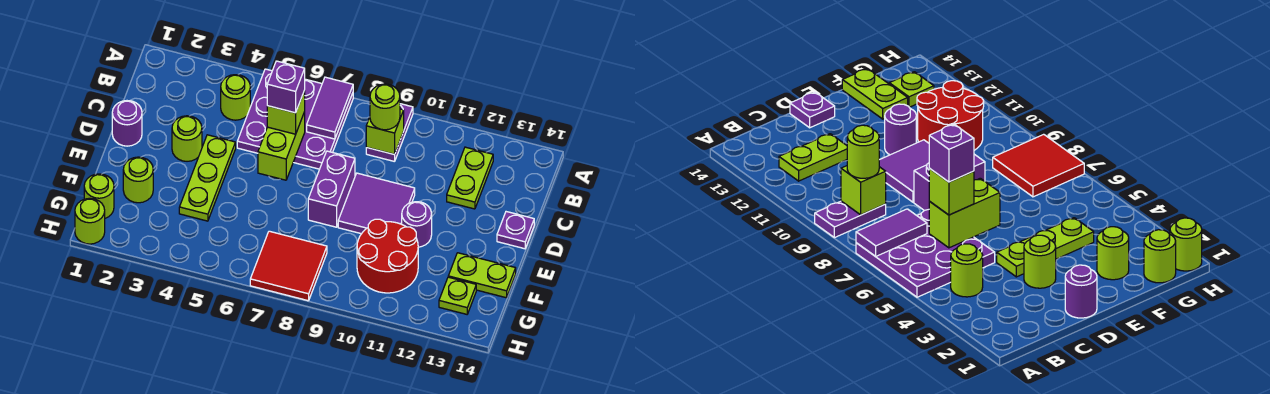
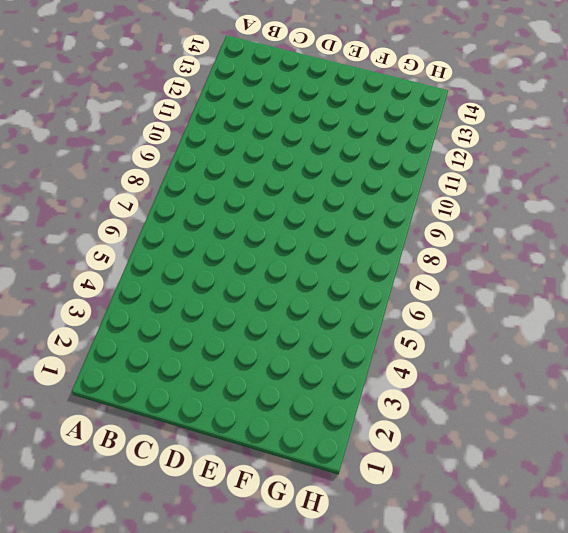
none -> purple plate A5:C7 level 1
none -> purple plate A9:B9 level 1
none -> lime round brick B4 level 1

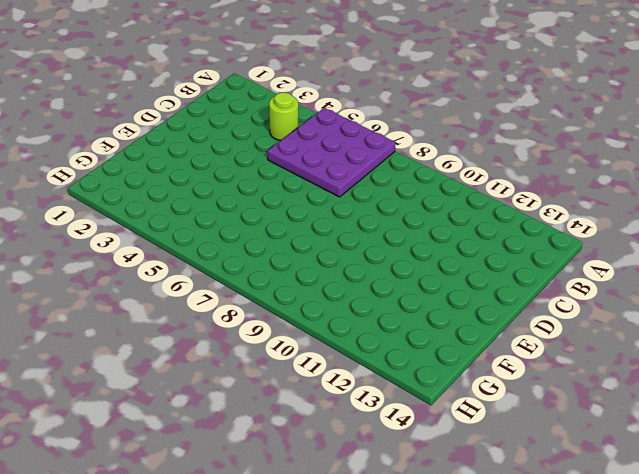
none -> purple plate A9:B9 level 1
none -> lime plate B12:C12 level 1
none -> purple round brick D1 level 1

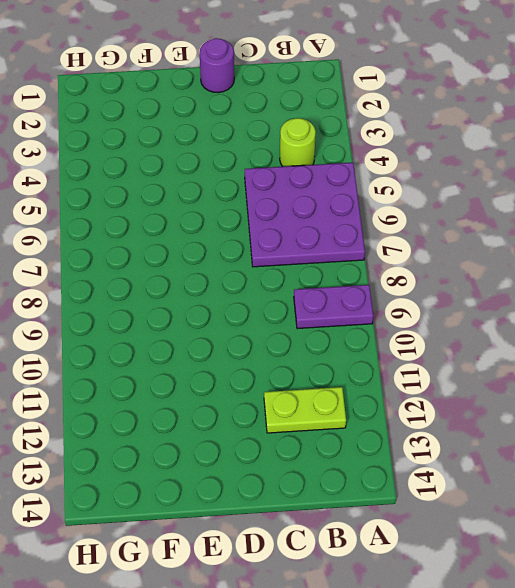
none -> lime round brick D3 level 1
none -> lime plate D4:F4 level 1
none -> purple brick D8:E8 level 1

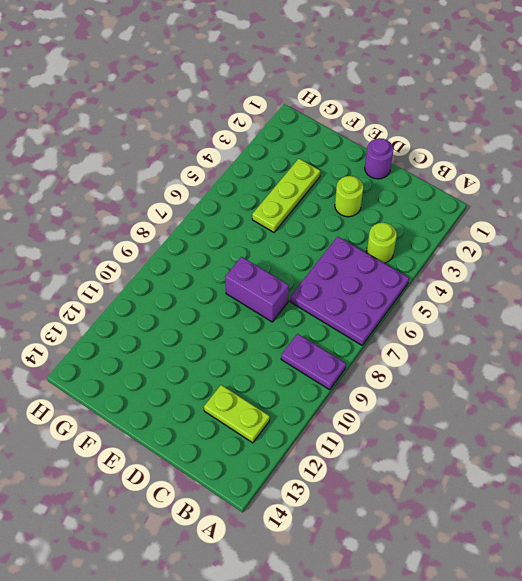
lime plate F3:F5 level 1 -> lime plate D4:F4 level 1
none -> purple tile D9:E10 level 1
none -> purple plate D14 level 1
none -> purple round brick E11 level 1

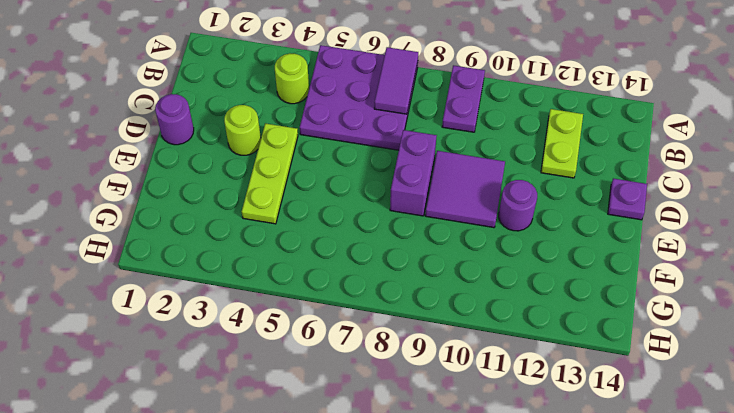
none -> lime round brick F2 level 1
none -> red round brick F10:G11 level 1
none -> lime plate F13:F14 level 1

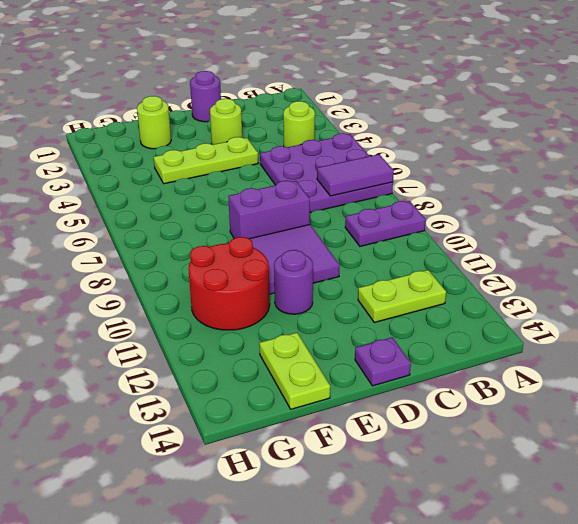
none -> lime round brick G1 level 1
none -> red tile G7:H8 level 1
none -> lime plate G13 level 1

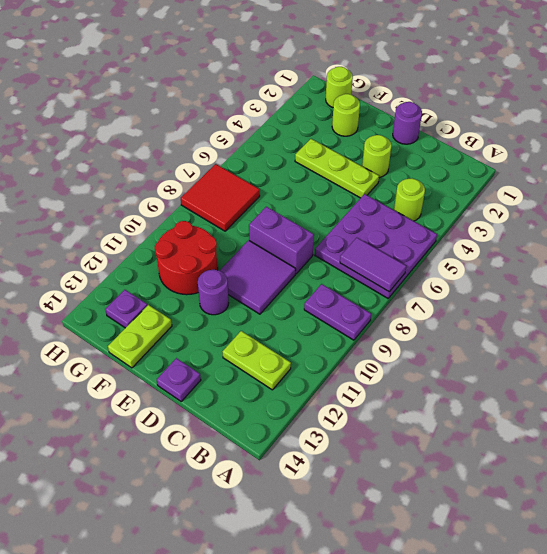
purple plate G13 level 1 -> lime plate G13 level 1
none -> lime round brick H1 level 1
none -> lime brick B9 level 2
none -> lime brick C6:D6 level 2

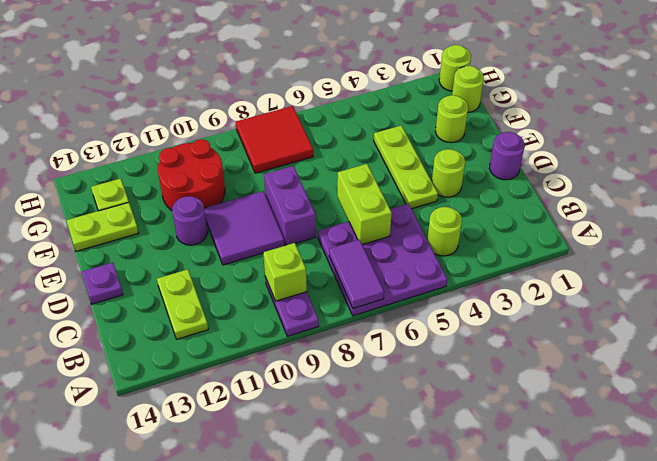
none -> lime round brick B9 level 3
none -> lime brick C6 level 3
none -> purple brick C6 level 4

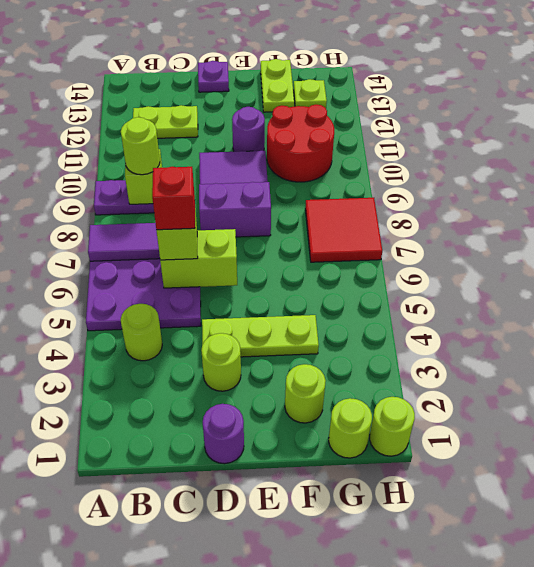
red brick C6 level 4 -> purple brick C6 level 4

